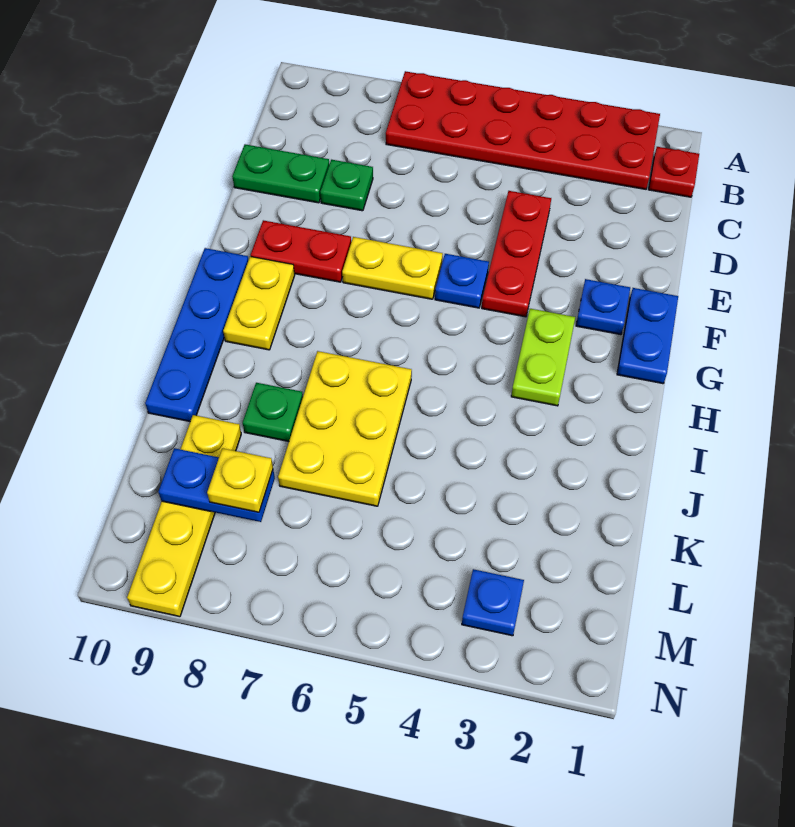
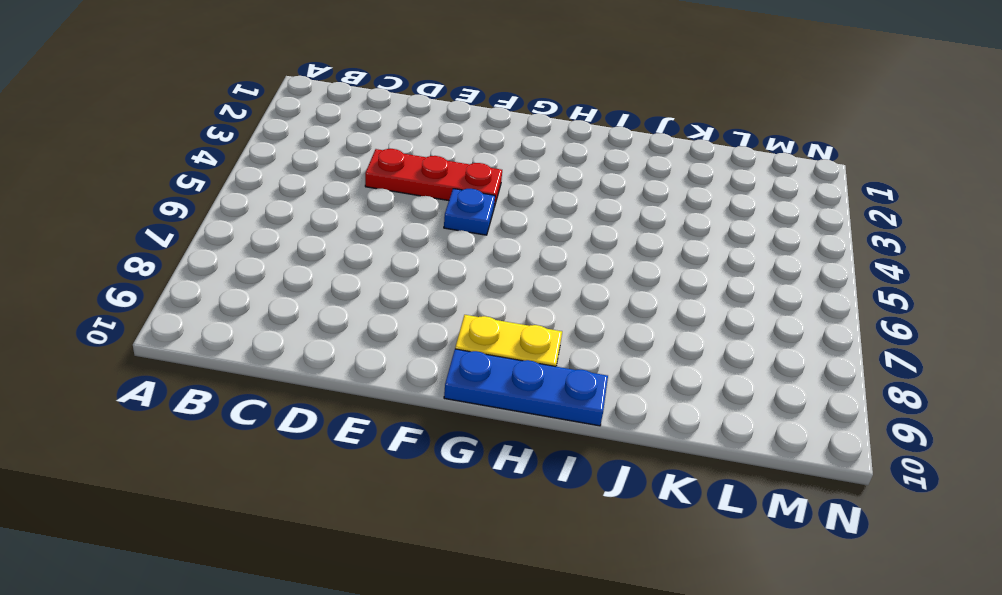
blue plate G10:I10 level 1 -> blue plate G10:J10 level 1
none -> red plate A2:B7 level 1
none -> red plate B1 level 1
none -> green plate D8 level 1

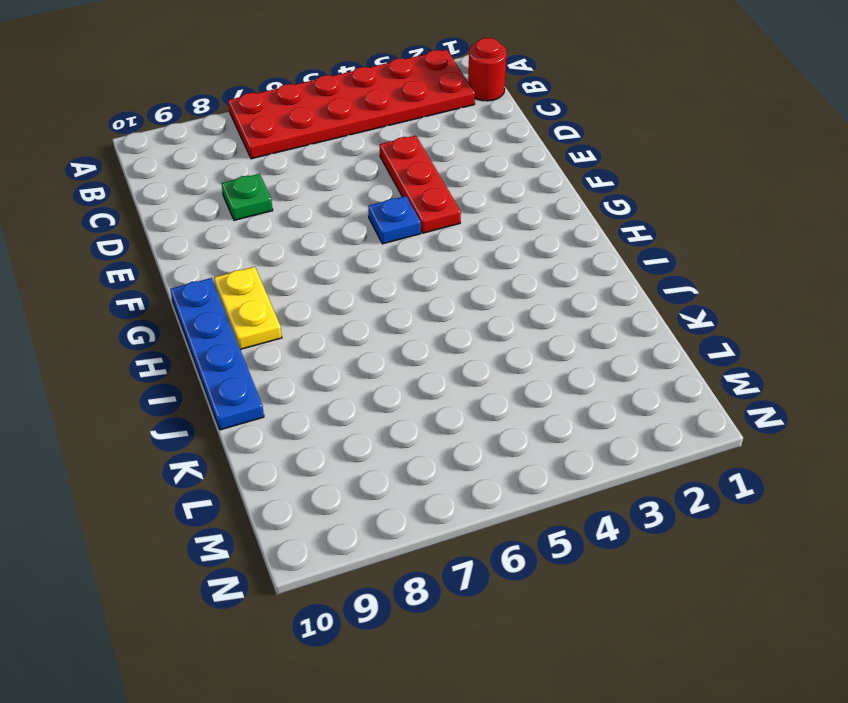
red round brick B1 level 1 -> red plate B1 level 1
none -> green plate D9:D10 level 1
none -> blue plate F1:G1 level 1
none -> blue plate F2 level 1

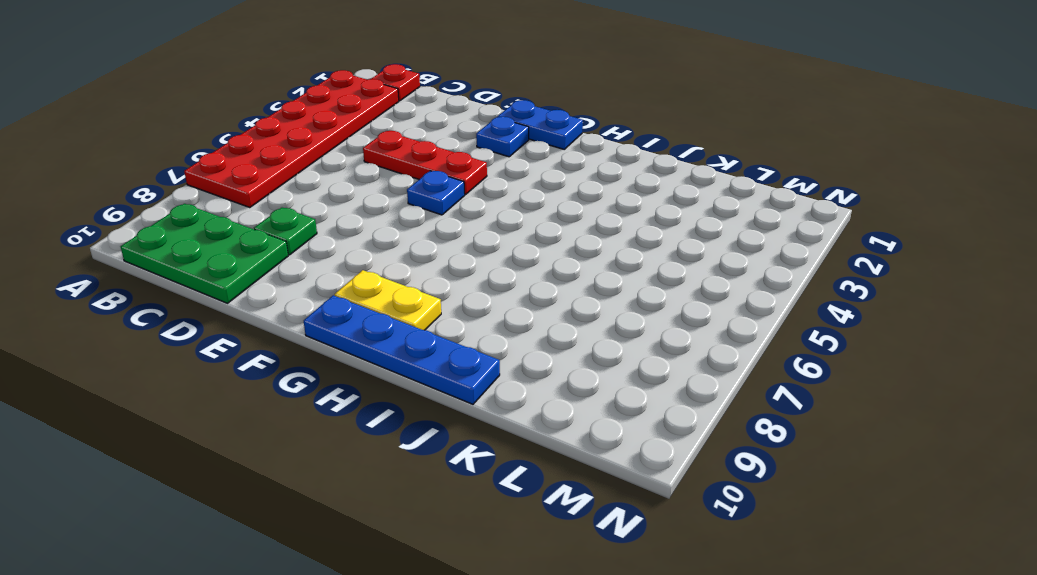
green plate B9:D10 level 1 -> green plate D9:D10 level 1
none -> yellow plate F6:F7 level 1
none -> red plate F8:F9 level 1
none -> lime plate G3:H3 level 1

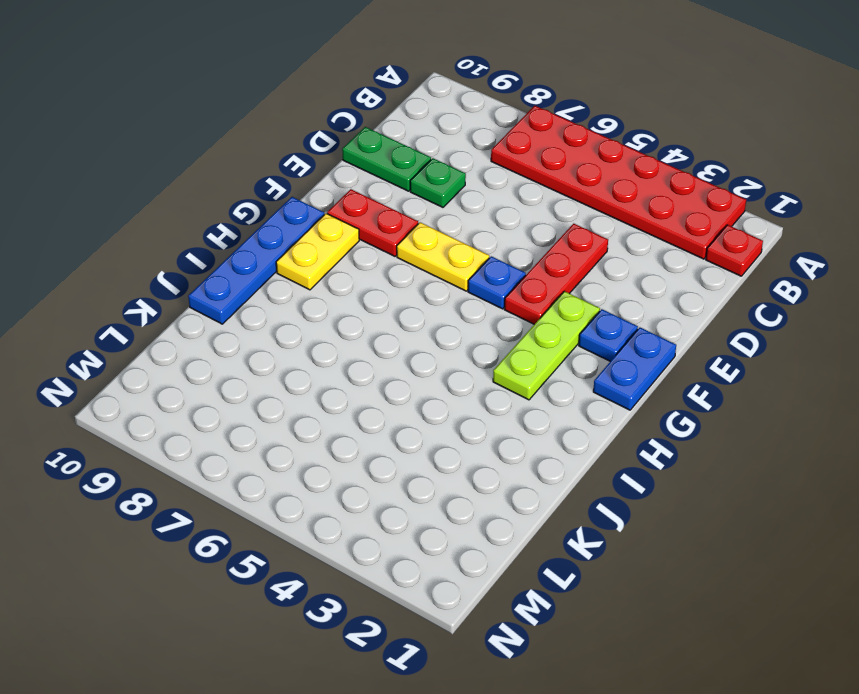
lime plate F3:H3 level 1 -> lime plate G3:H3 level 1
none -> yellow plate I6:K7 level 1
none -> green plate J8 level 1
none -> yellow plate K9:N9 level 1

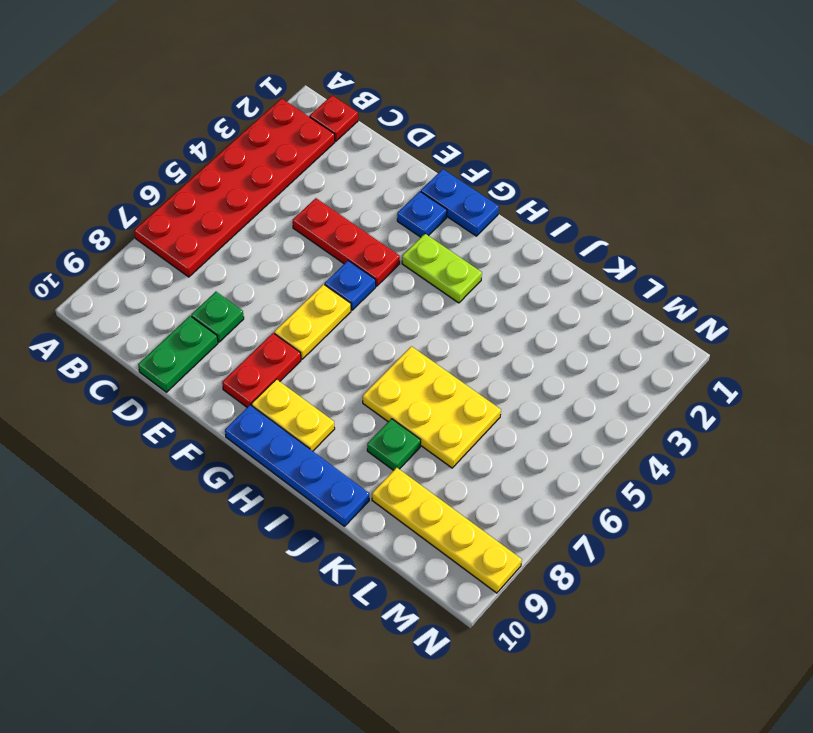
none -> blue plate M3 level 1
none -> blue plate L8:L9 level 2
none -> yellow plate L8 level 3

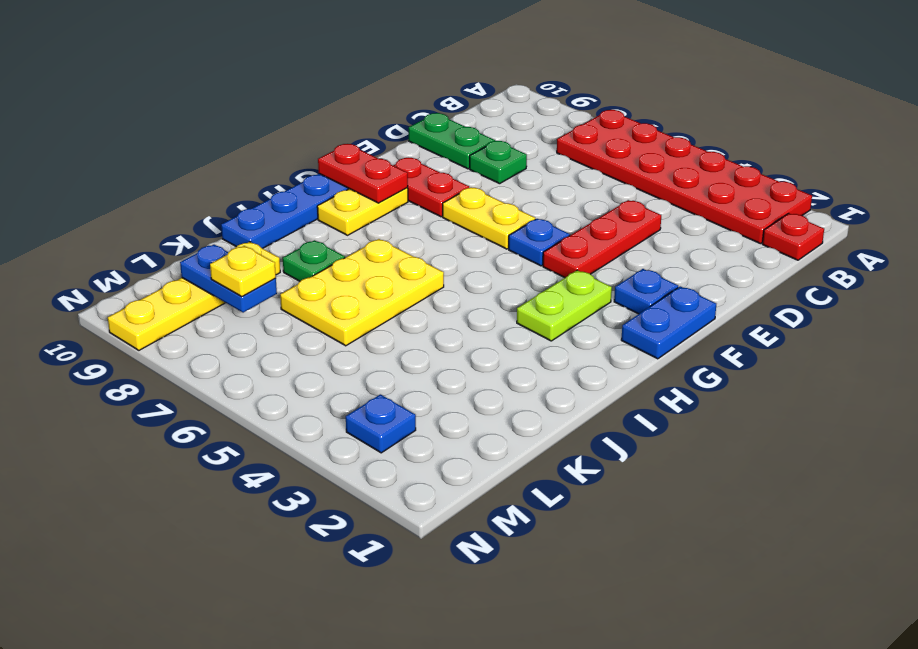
red plate G9:G10 level 2 -> none

